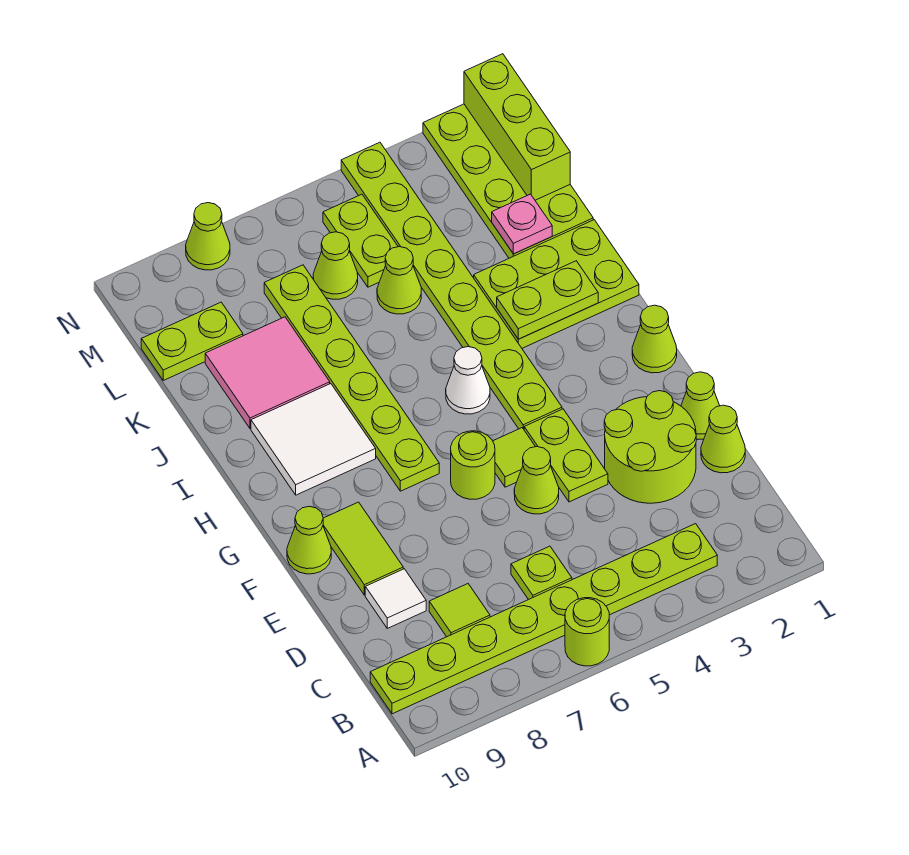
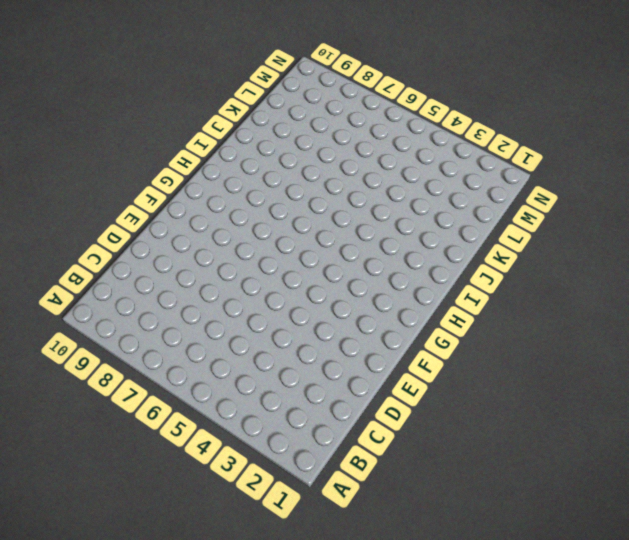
none -> lime round brick A6 level 1
none -> lime plate B3:B10 level 1
none -> lime plate C6 level 1
none -> lime tile C8 level 1

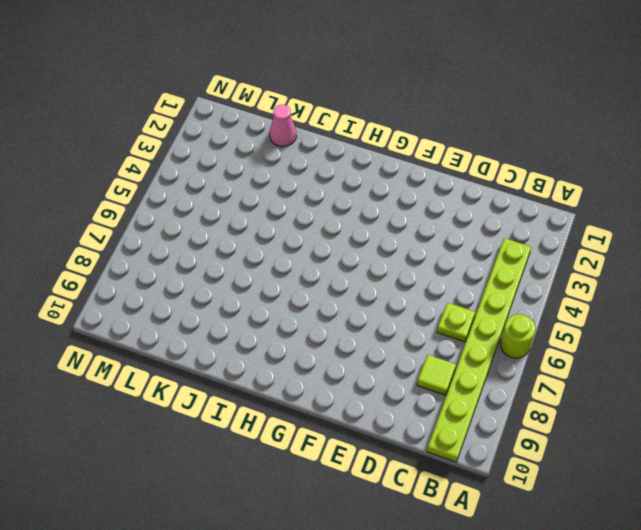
pink cone K1 level 1 -> lime plate K1:N2 level 1
none -> lime cone D1 level 1
none -> lime round brick D2:E3 level 1
none -> white tile D9 level 1
none -> lime cone E1 level 1

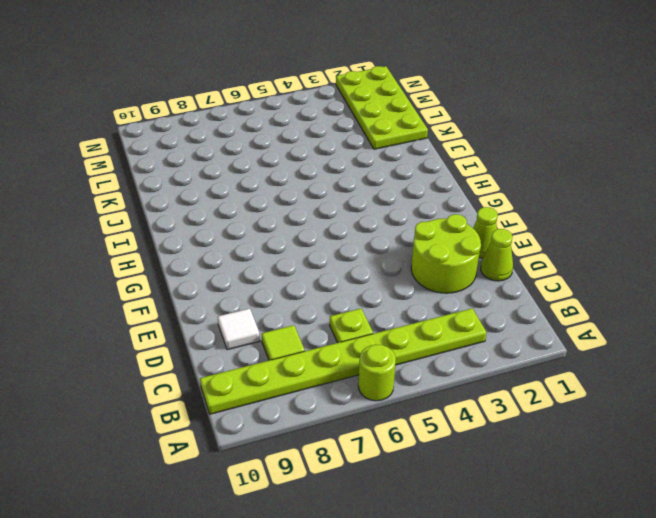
none -> lime plate E4:F4 level 1
none -> lime cone E5 level 1
none -> lime tile E9:F9 level 1
none -> lime tile F5 level 1

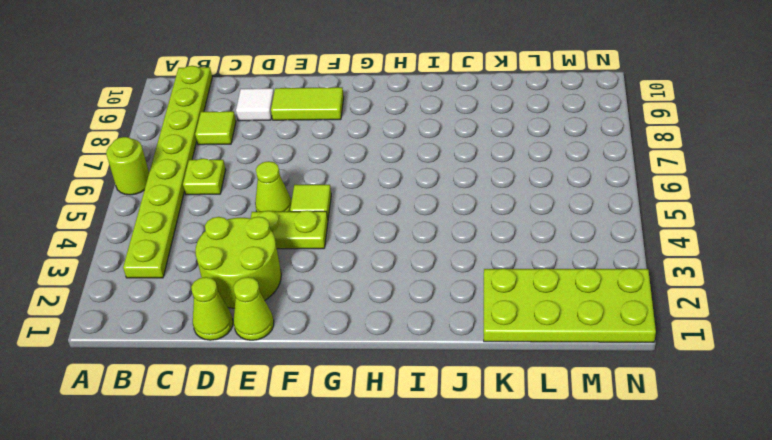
none -> lime round brick F6 level 1
none -> lime cone F10 level 1
none -> lime cone G1 level 1
none -> lime plate G4:N4 level 1

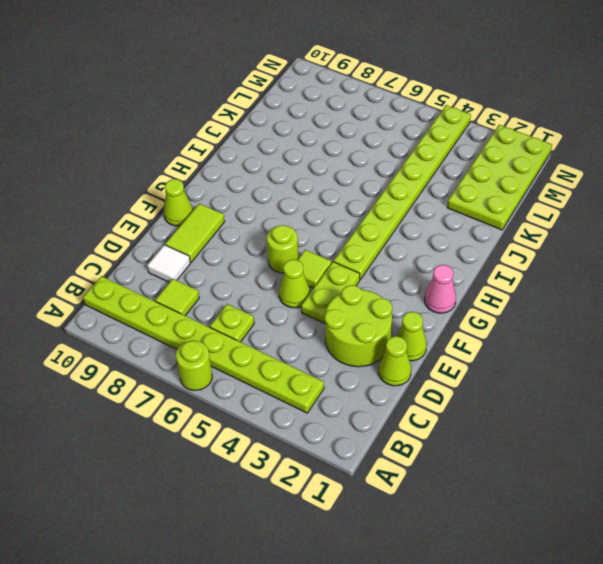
pink cone G1 level 1 -> lime cone G1 level 1
none -> lime plate G7:L7 level 1
none -> white cone H5 level 1
none -> white tile H8:I9 level 1
none -> lime plate I1:J3 level 1

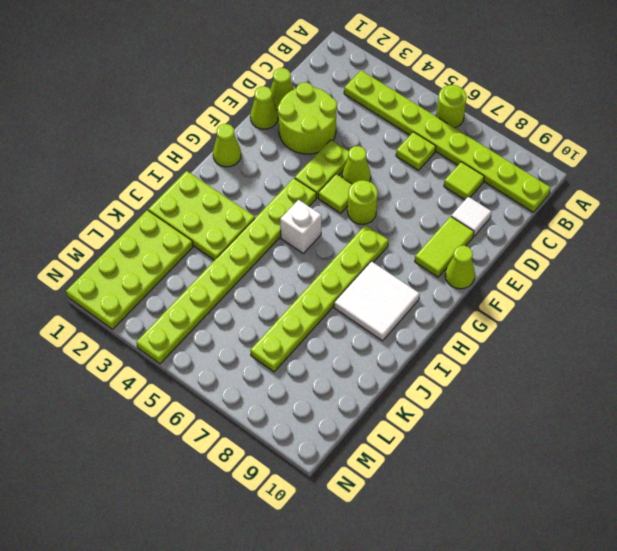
white brick H5 level 1 -> white cone H5 level 1
none -> pink tile J8:K9 level 1
none -> lime cone K5 level 1
none -> lime plate L5:M5 level 1
none -> lime cone L6 level 1

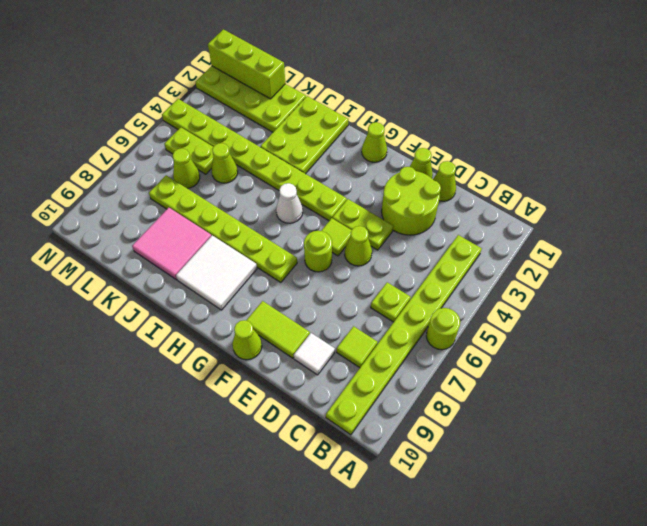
none -> lime plate L9:L10 level 1
none -> lime cone N8 level 1
none -> lime plate I2:I3 level 2
none -> pink plate K2 level 2

